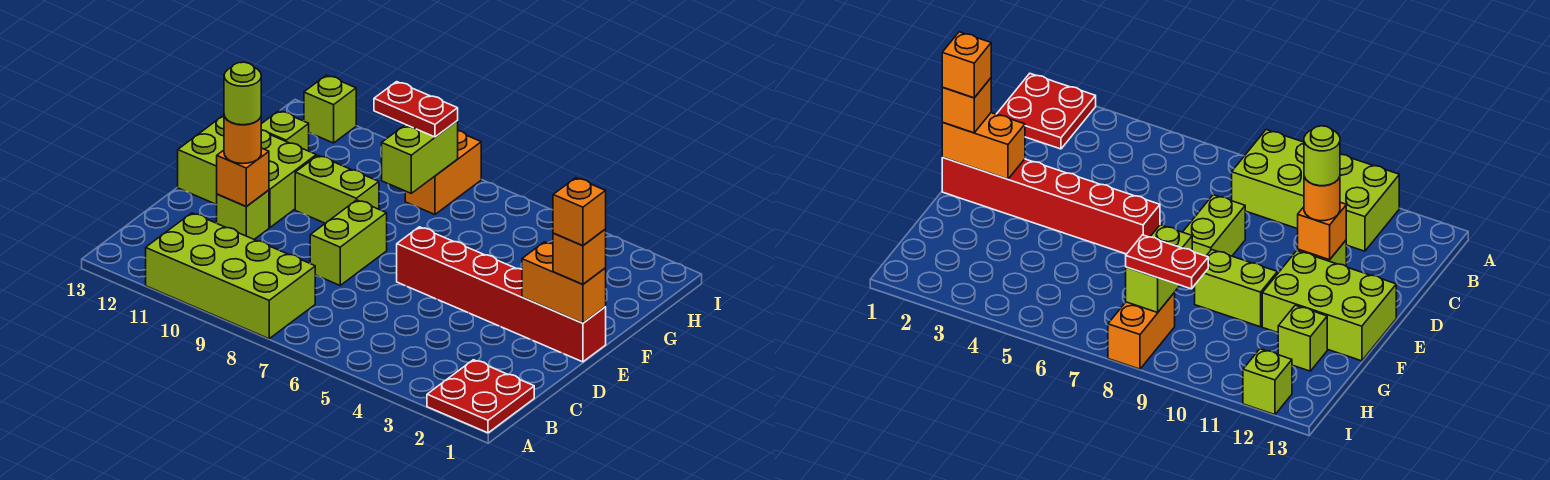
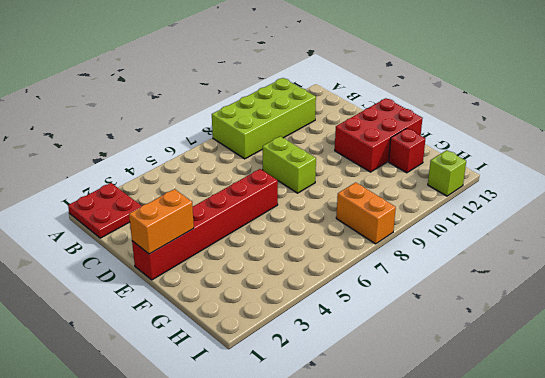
red brick E11:F13 level 1 -> lime brick E11:F13 level 1
red brick G12 level 1 -> lime brick G12 level 1
none -> lime brick D11 level 1
none -> lime brick F9:F10 level 1
none -> orange brick D11 level 2

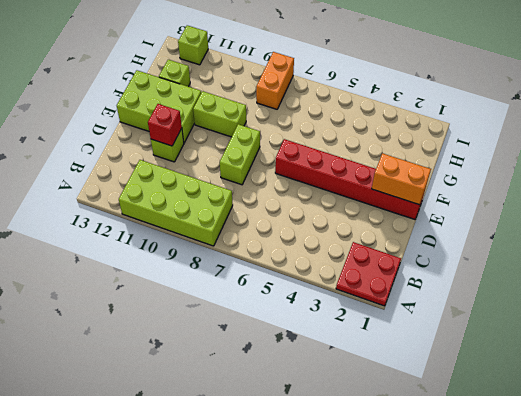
red brick D11 level 2 -> orange brick D11 level 2
none -> lime brick G8:H8 level 2
none -> orange round brick D11 level 3
none -> orange brick E1 level 3

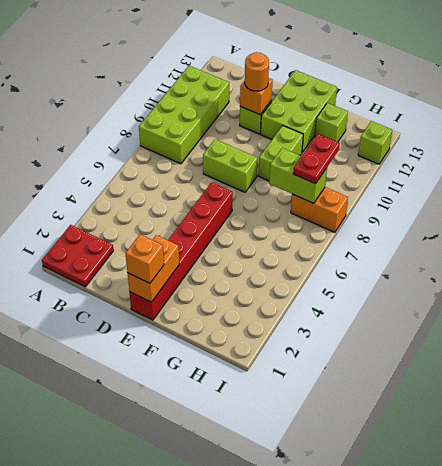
none -> lime round brick D11 level 4
none -> orange brick E1 level 4

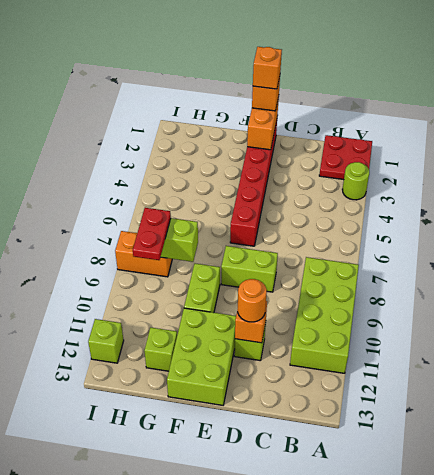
lime round brick A3 level 1 -> lime round brick D11 level 4

